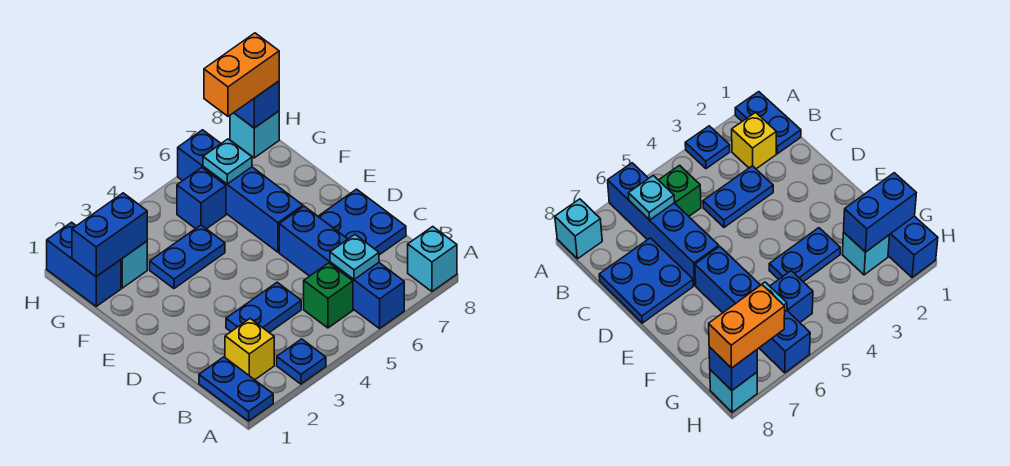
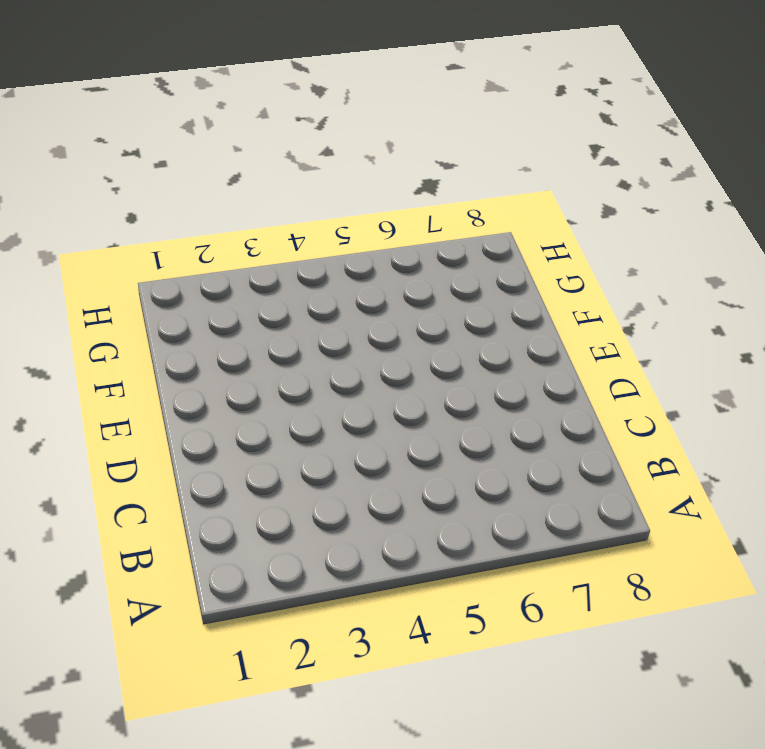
none -> blue plate A1:B1 level 1
none -> blue plate A3 level 1
none -> blue brick A6:D6 level 1

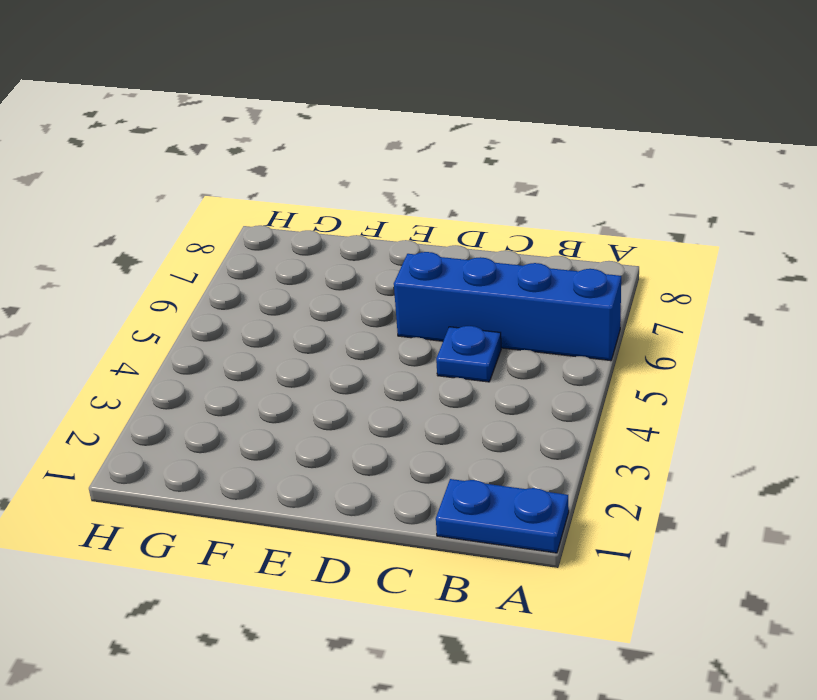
blue plate C5 level 1 -> blue plate A3 level 1
none -> cyan brick A8 level 1
none -> yellow brick B2 level 1
none -> green brick B5 level 1

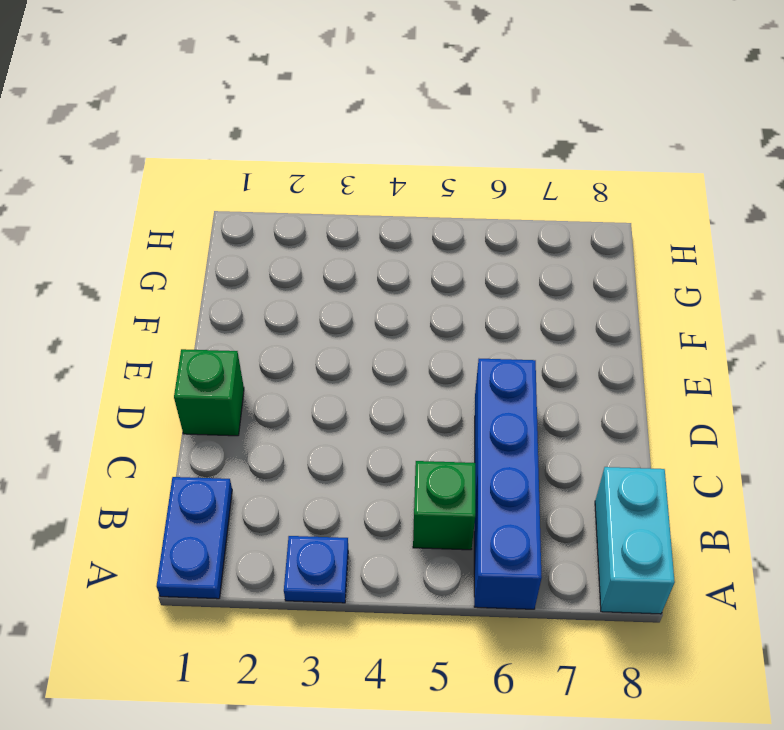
cyan brick A8:B8 level 1 -> cyan brick A8 level 1
green brick D1 level 1 -> none
none -> yellow brick B2 level 1
none -> blue plate C3:C4 level 1
none -> blue plate C7:D8 level 1

